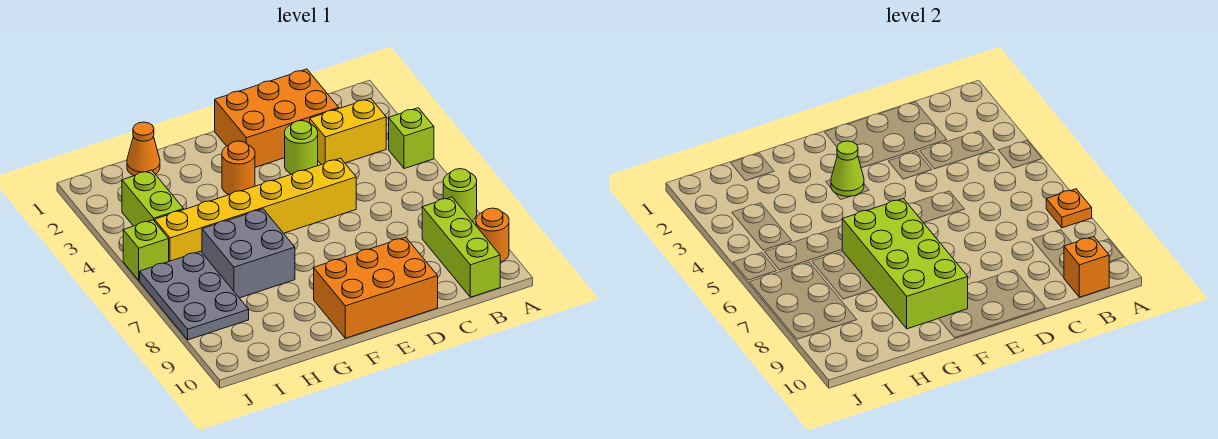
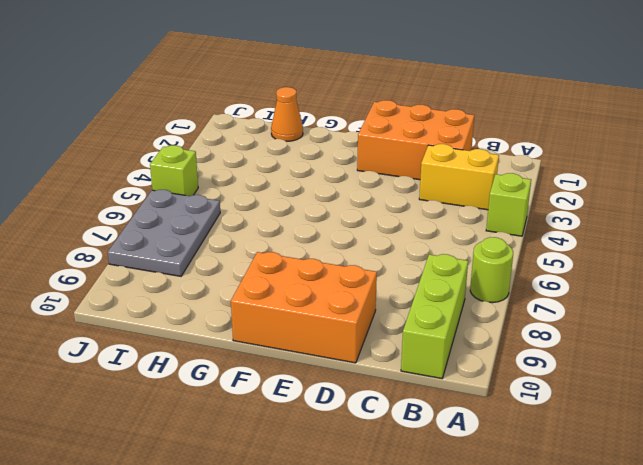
none -> orange round brick A9 level 1
none -> lime round brick D3 level 1
none -> yellow brick D5:I5 level 1

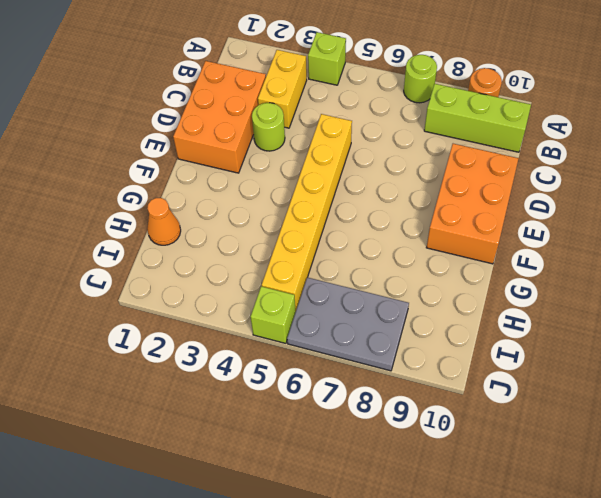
none -> orange round brick F3 level 1
none -> grey brick G6:H7 level 1
none -> lime brick I3:I4 level 1

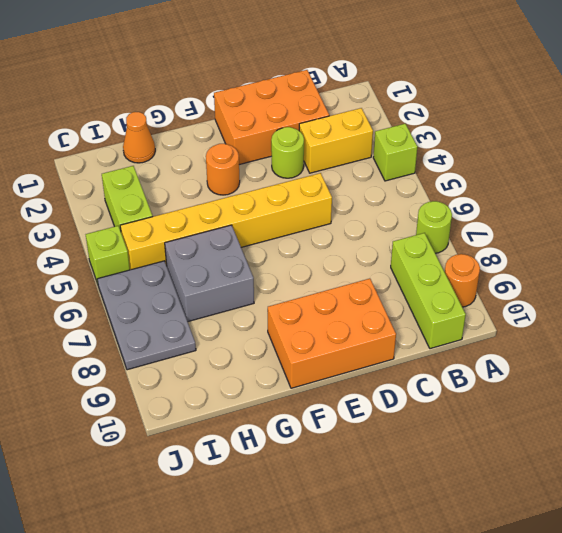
none -> orange plate A7 level 2
none -> orange brick B10 level 2
none -> lime cone F3 level 2

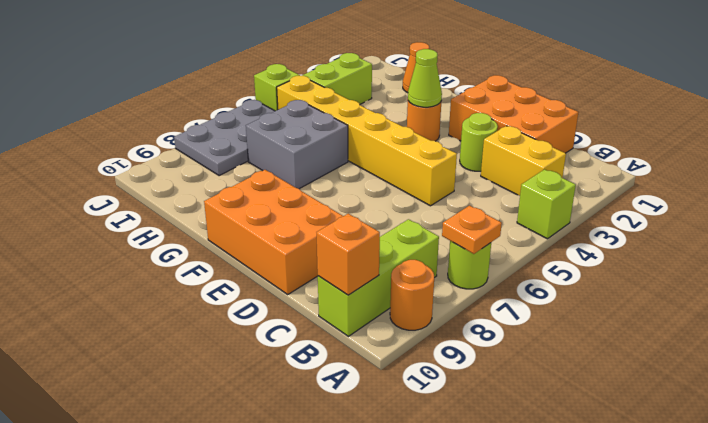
none -> lime brick F6:G9 level 2

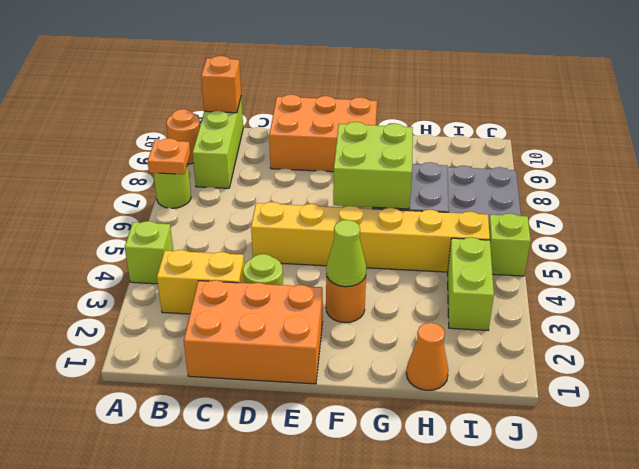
lime brick F6:G7 level 2 -> lime brick F6:G9 level 2

